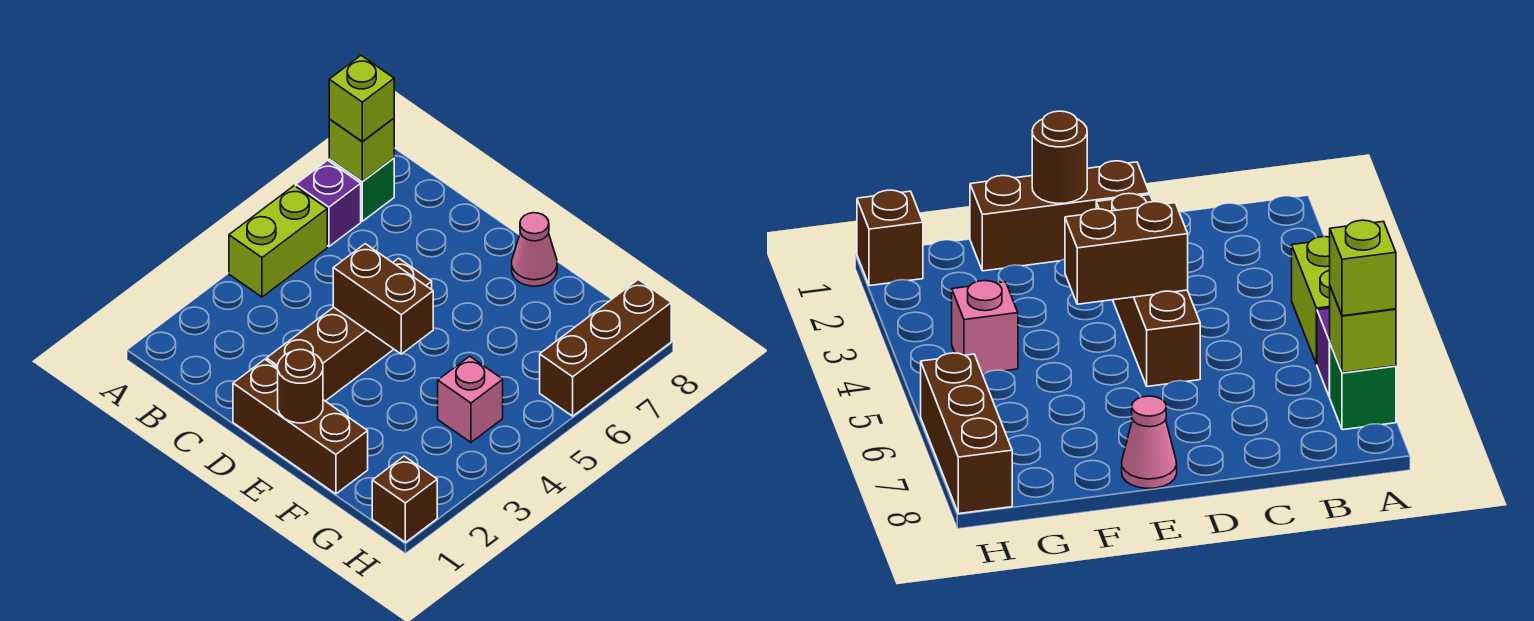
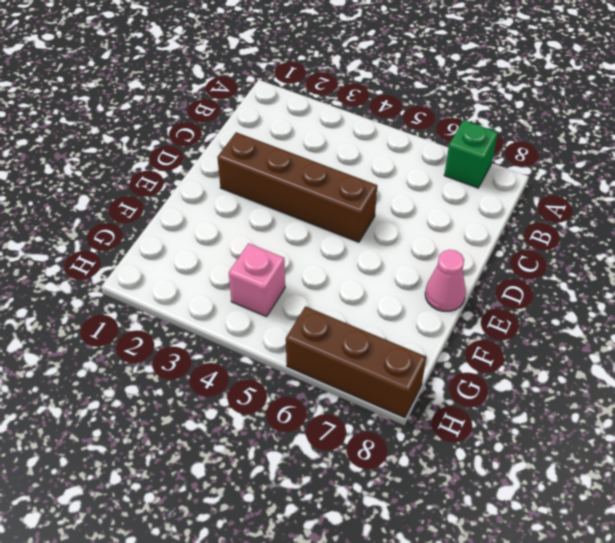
none -> lime brick A4:A5 level 1
none -> purple brick A6 level 1
none -> brown brick D1:F1 level 1

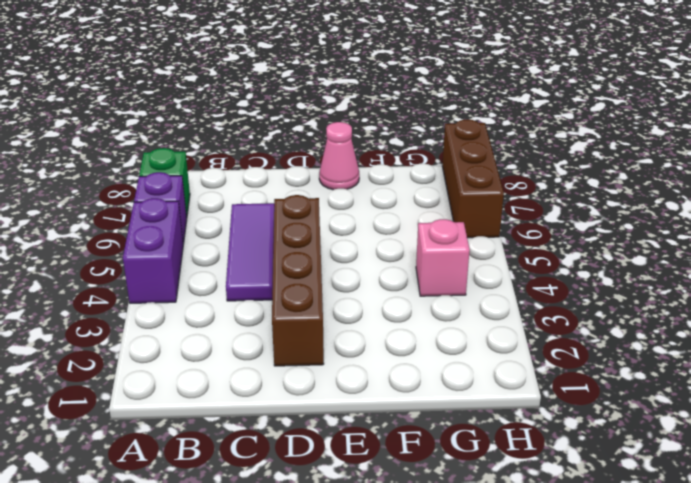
purple brick A4:A5 level 1 -> lime brick A4:A5 level 1
purple tile C4:C6 level 1 -> none
none -> brown brick D1:F1 level 1
none -> brown brick H1 level 1
none -> lime brick A7 level 2

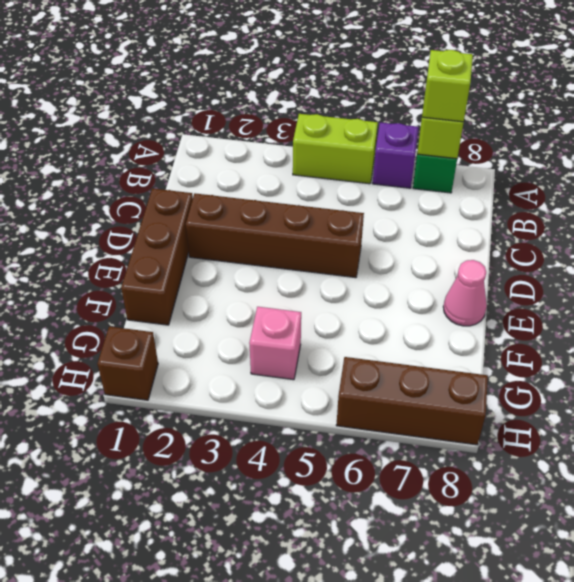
none -> brown brick D4:E4 level 2
none -> brown round brick E1 level 2

